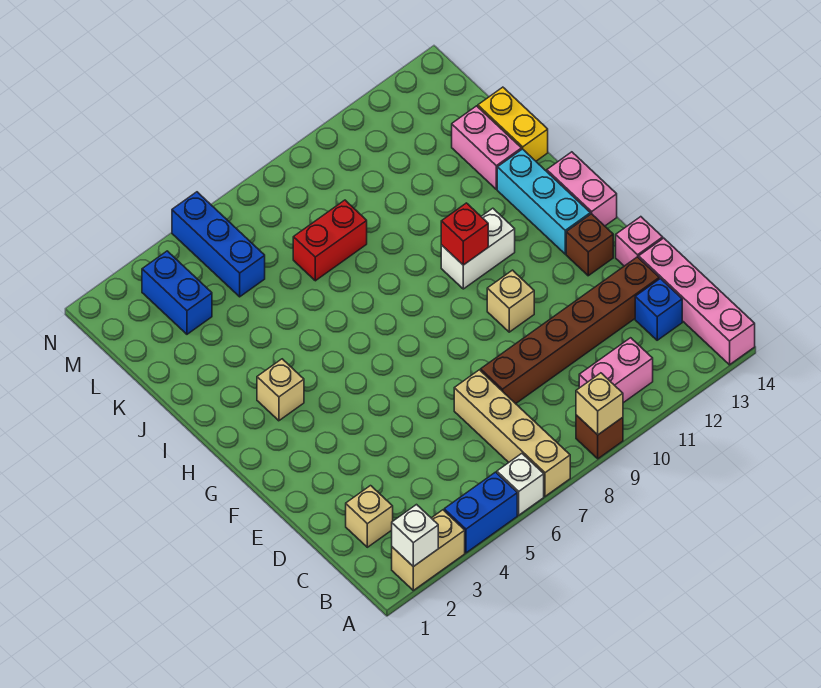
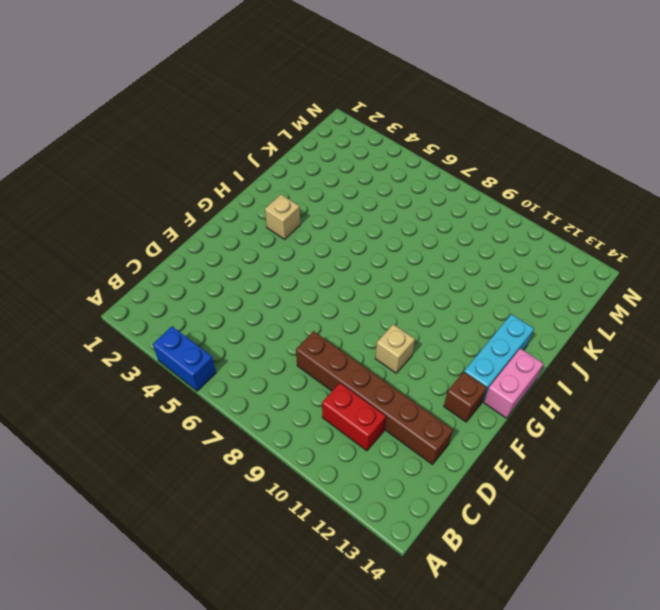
red brick C10:C11 level 1 -> red brick K7:K8 level 1
none -> tan brick A2:A3 level 1
none -> white brick A6 level 1
none -> tan brick A7:D7 level 1

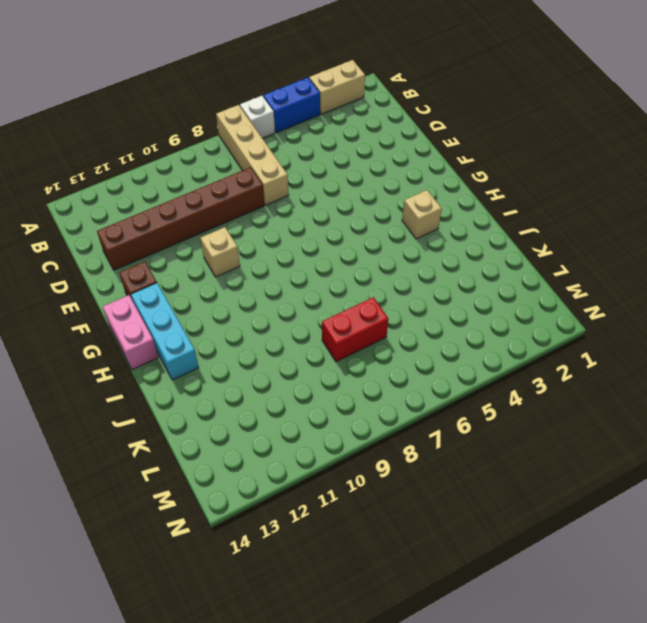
none -> brown brick A9 level 1
none -> pink brick A14:D14 level 1
none -> pink brick B10:B11 level 1

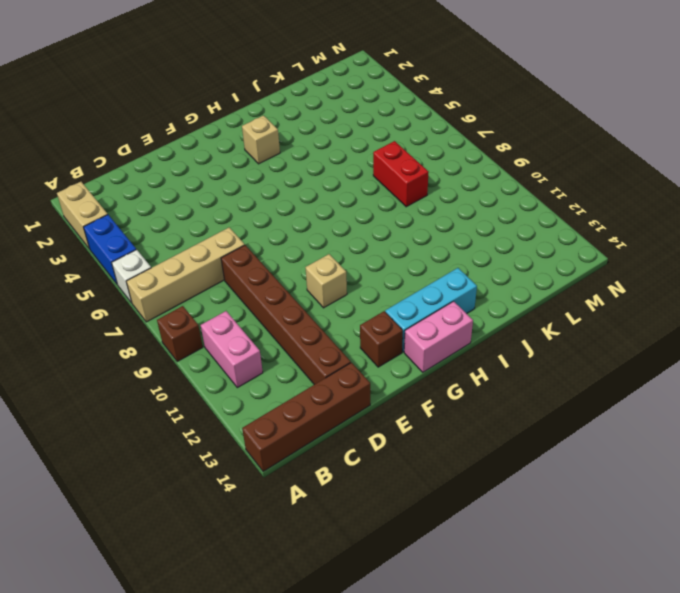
brown brick A14:D14 level 1 -> pink brick A14:D14 level 1
none -> tan brick C2 level 1
none -> blue brick C13 level 1
none -> pink brick E14 level 1

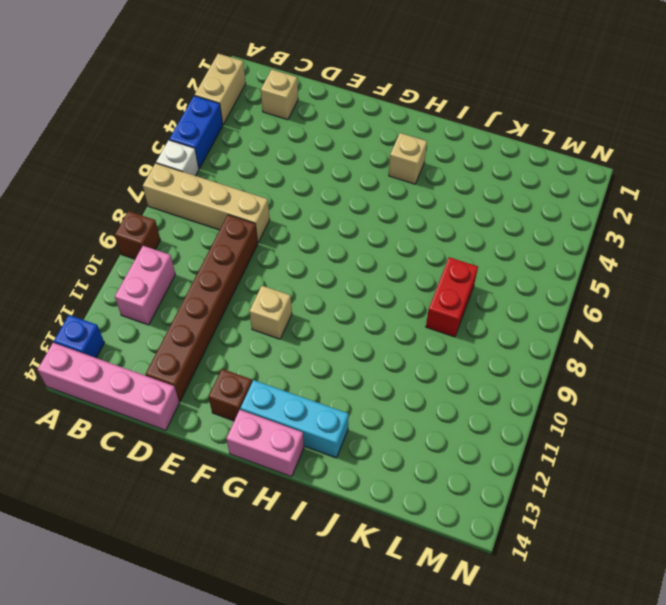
blue brick A13 level 1 -> blue brick C13 level 1
none -> pink brick E14 level 1
none -> white brick H10:H11 level 1
none -> pink brick J13:K13 level 1

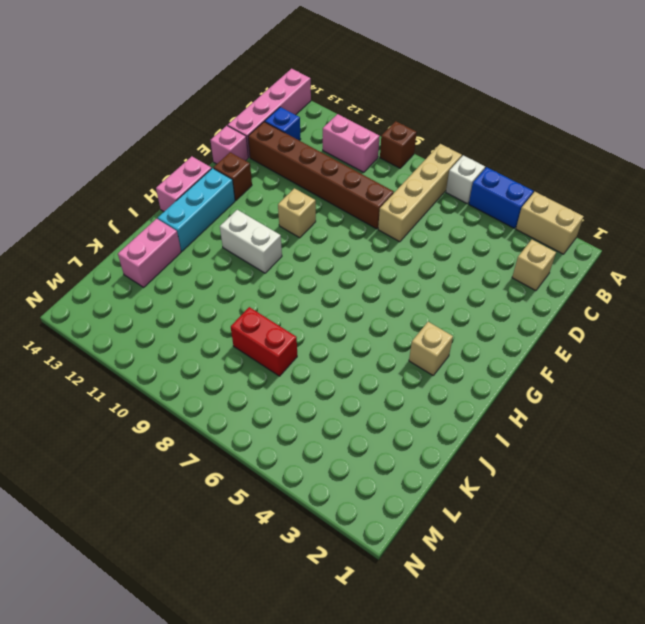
none -> yellow brick J14:K14 level 1
none -> blue brick L3:M3 level 1
none -> blue brick L5:N5 level 1

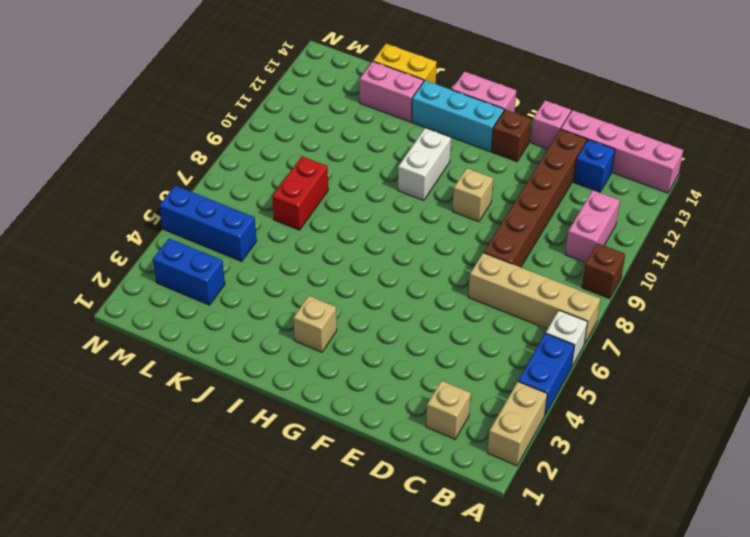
none -> white brick A2 level 2
none -> tan brick A9 level 2
none -> red brick H10 level 2

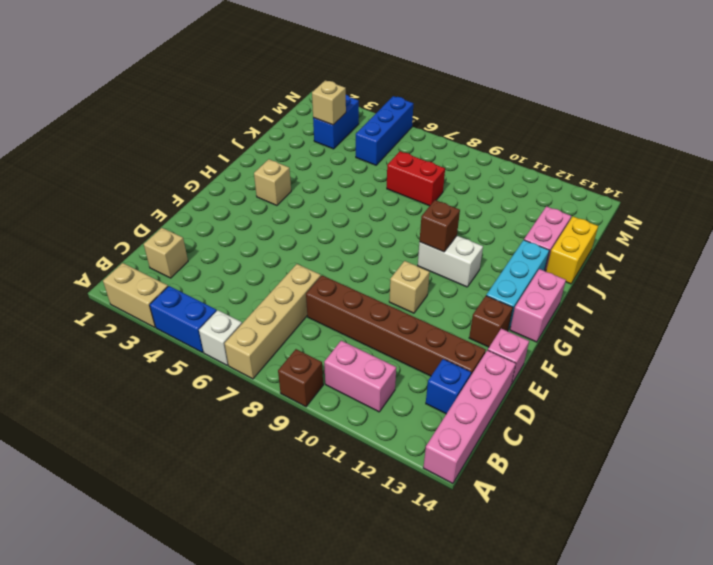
brown brick H10 level 2 -> red brick H10 level 2
tan brick L3 level 2 -> tan brick A9 level 2
none -> white brick A2 level 2

